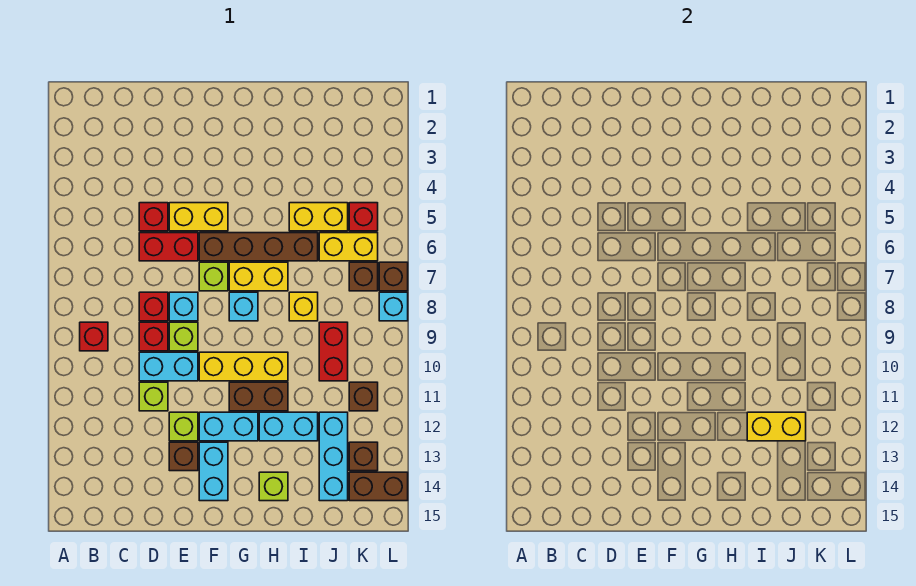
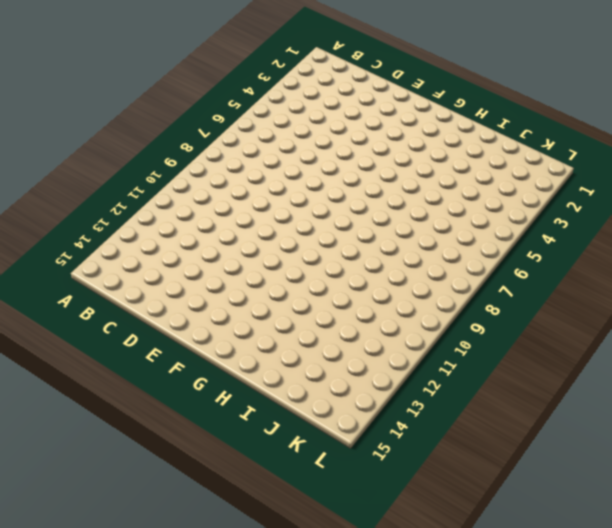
none -> red brick B9 level 1
none -> red brick D5 level 1
none -> red brick D6:E6 level 1
none -> red brick D8 level 1

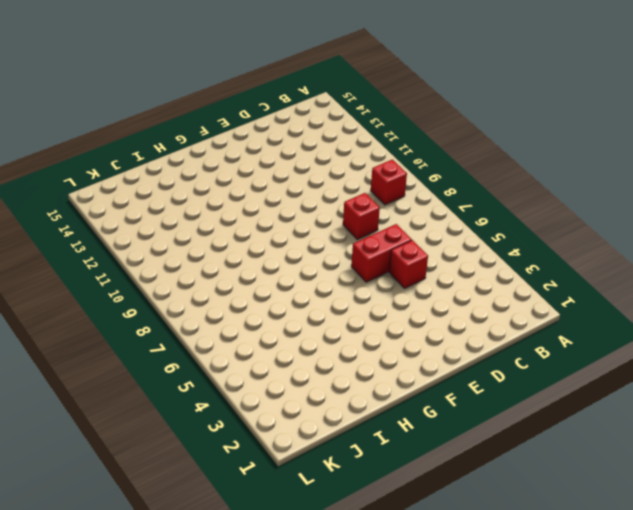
none -> red brick D9 level 1
none -> cyan brick D10:E10 level 1
none -> lime brick D11 level 1
none -> yellow brick E5:F5 level 1

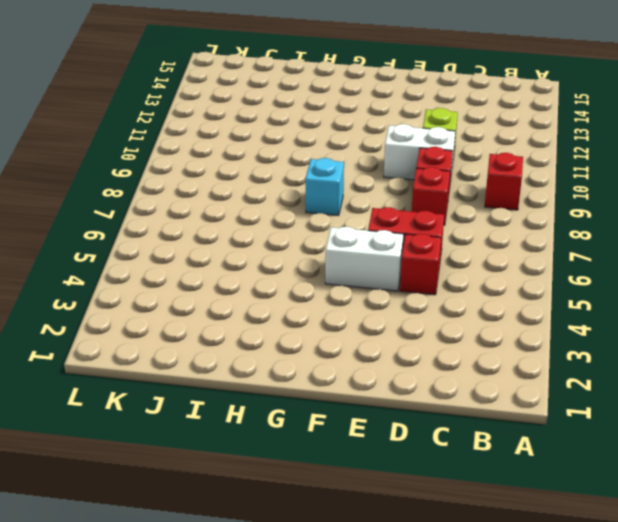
white brick D10:E10 level 1 -> cyan brick D10:E10 level 1
white brick E5:F5 level 1 -> yellow brick E5:F5 level 1
none -> cyan brick E8 level 1
none -> lime brick E9 level 1
none -> lime brick E12 level 1
none -> brown brick E13 level 1

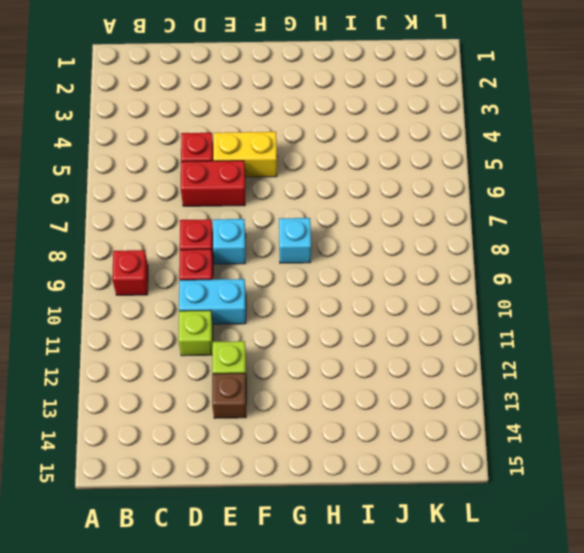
none -> lime brick E9 level 1
none -> brown brick F6:I6 level 1
none -> lime brick F7 level 1
none -> yellow brick F10:H10 level 1

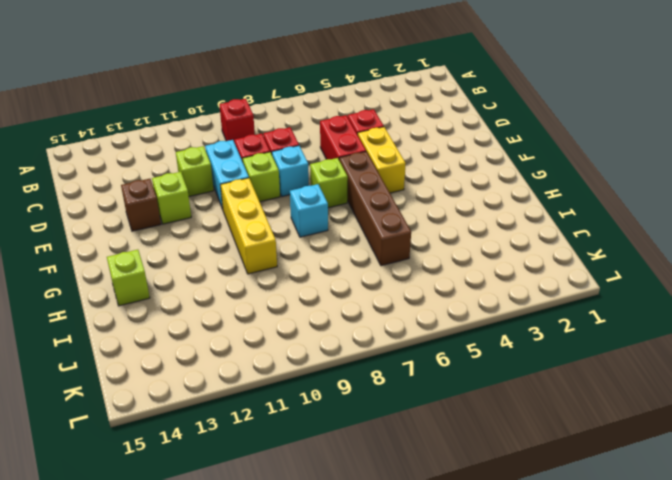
none -> cyan brick F12:G12 level 1
none -> cyan brick F13:F14 level 1
none -> yellow brick G7:H7 level 1
none -> brown brick G11:H11 level 1

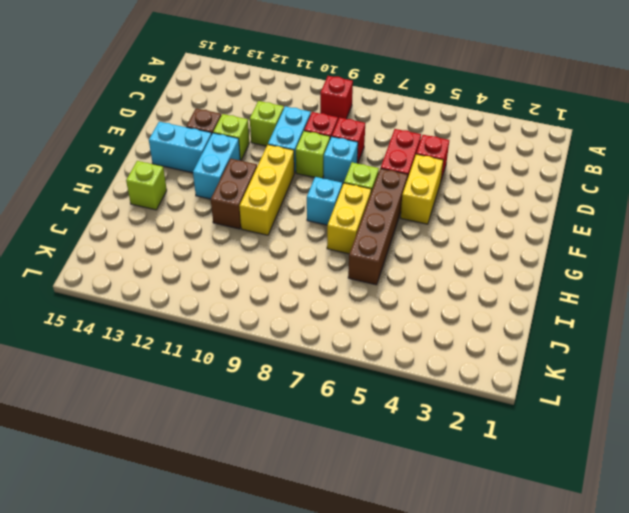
none -> cyan brick H12:I12 level 1
none -> yellow brick I5:J5 level 1
none -> yellow brick I8 level 1
none -> yellow brick J6:K6 level 1

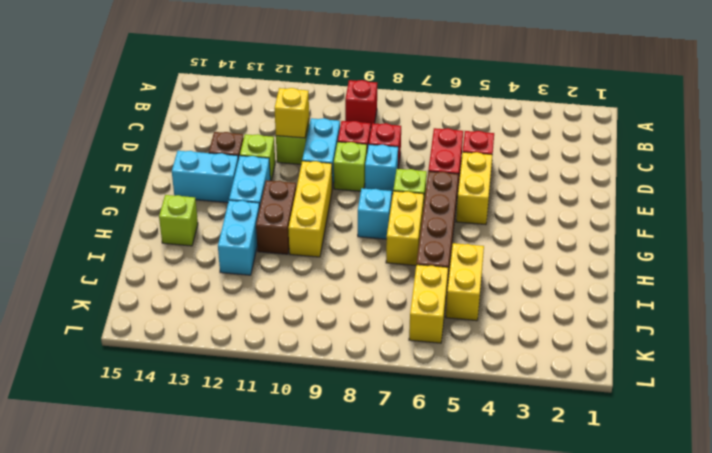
yellow brick D11 level 2 -> yellow brick I8 level 1
none -> red brick J9:J10 level 1
none -> cyan brick J12:J14 level 1
none -> red brick K5 level 1
none -> brown brick K7 level 1

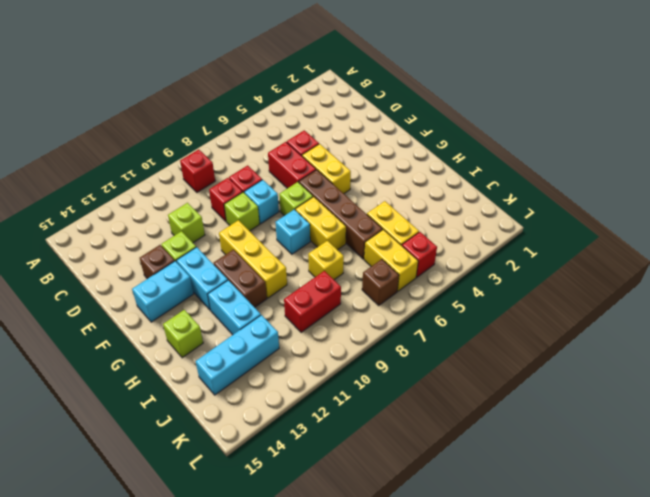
none -> cyan brick D10:E10 level 1
none -> brown brick K11 level 1
none -> brown brick K13 level 1
none -> brown brick K14:L14 level 1

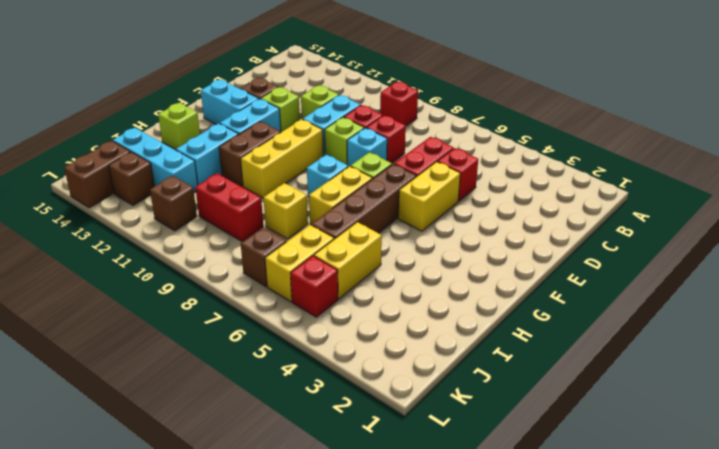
none -> brown brick L7 level 1
none -> cyan brick L8 level 1
none -> yellow brick I12:J12 level 2

